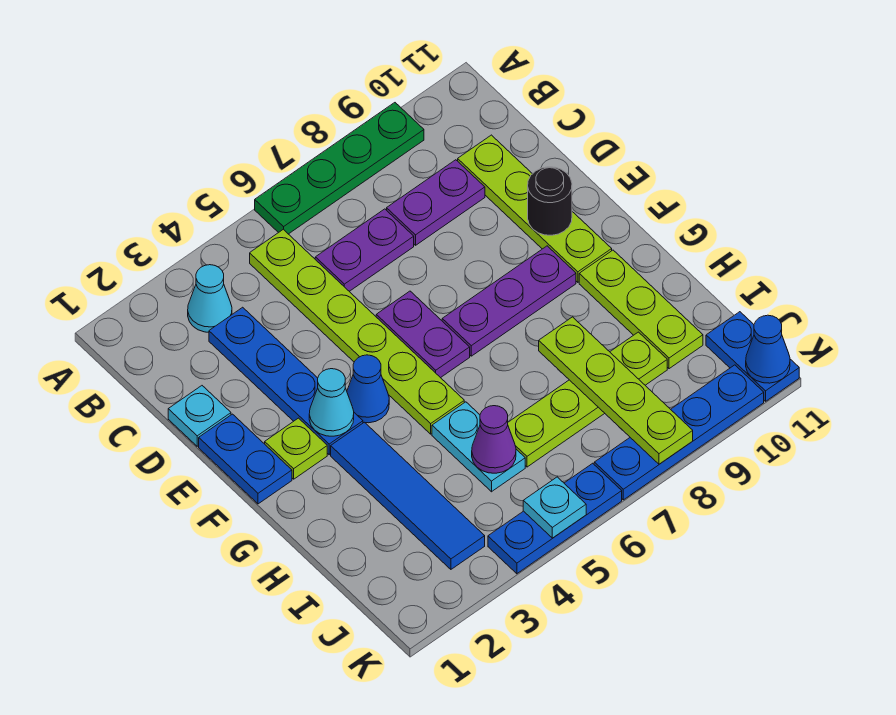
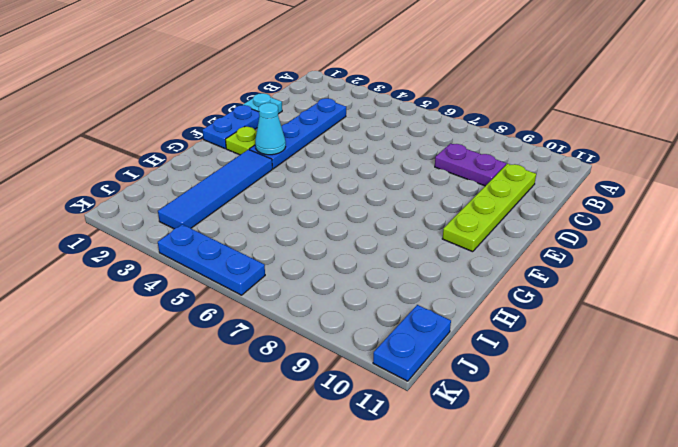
none -> green plate A6:A9 level 1
none -> cyan cone B3 level 1
none -> lime plate B5:G5 level 1

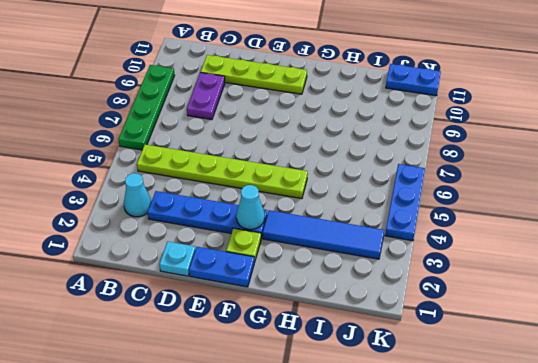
none -> purple plate C6:C7 level 1
none -> purple plate E6:F6 level 1
none -> blue cone F4 level 1

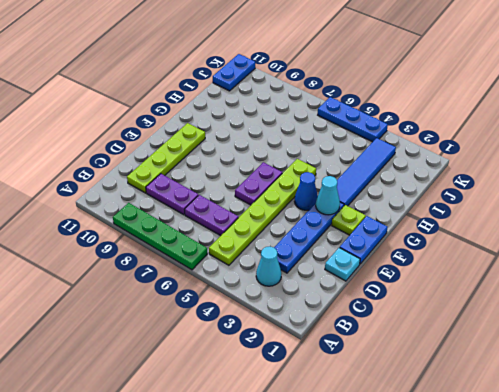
none -> purple plate F7:F9 level 1
none -> lime plate G10:I10 level 1
none -> cyan plate H5:I5 level 1

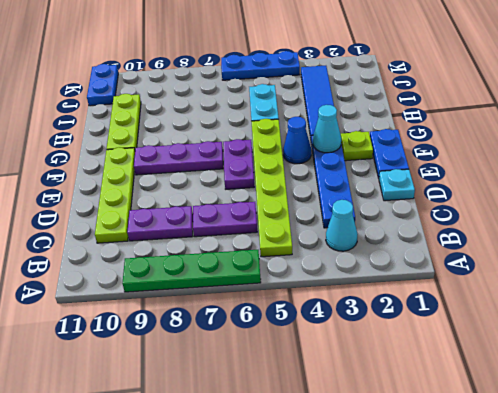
none -> lime plate I6:I9 level 1
none -> blue plate K7:K10 level 1
none -> black round brick E10 level 2

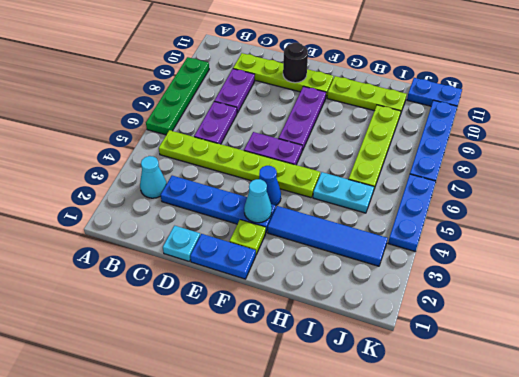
none -> lime plate H8:K8 level 2
none -> purple cone I5 level 2
none -> cyan plate K5 level 2

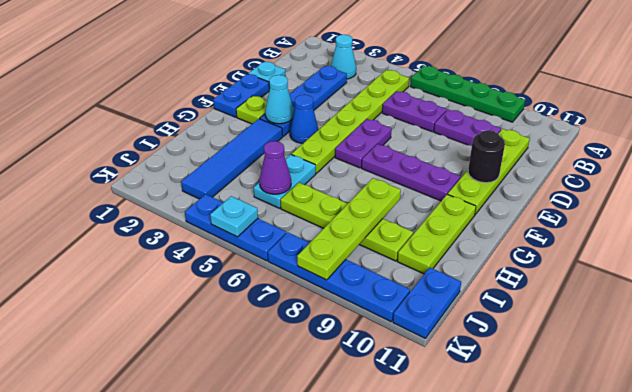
none -> blue cone K11 level 2

